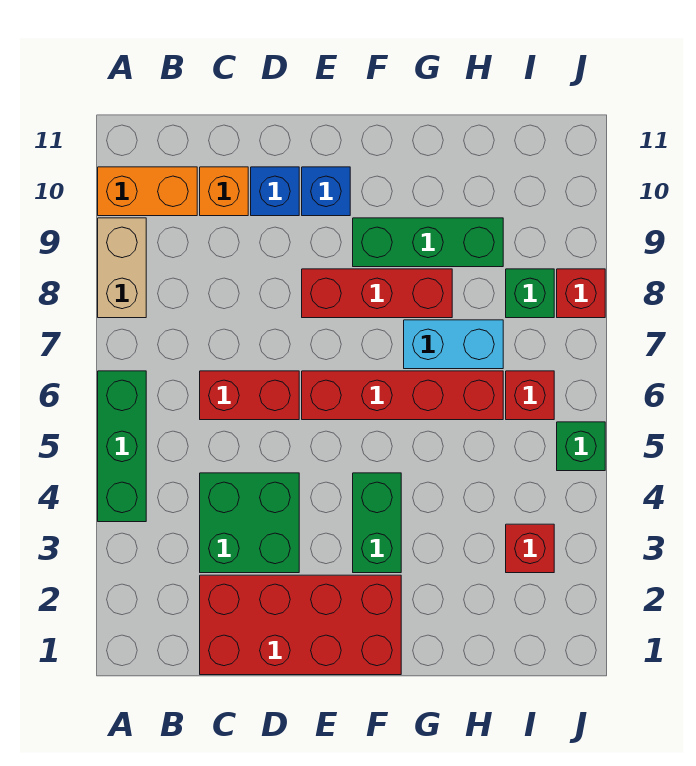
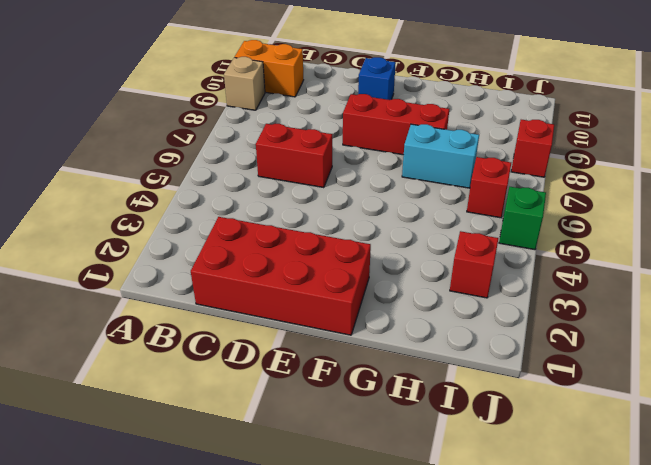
tan brick A9 level 1 -> tan brick A8:A9 level 1
none -> green brick A4:A6 level 1
none -> green brick C3:D4 level 1
none -> orange brick C10 level 1

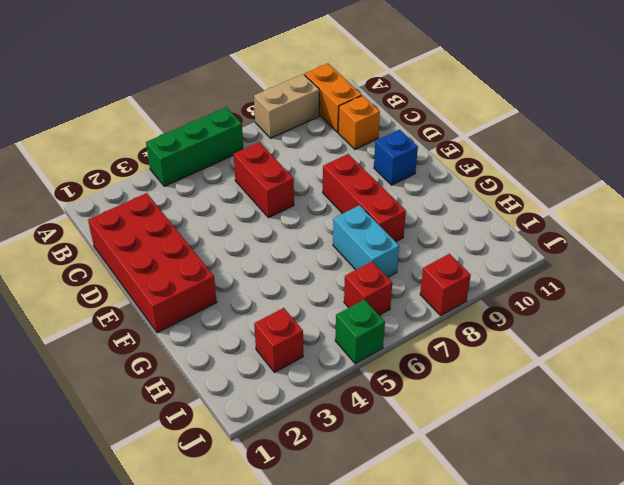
none -> green brick C3:D4 level 1
none -> blue brick D10 level 1
none -> red brick E6:H6 level 1

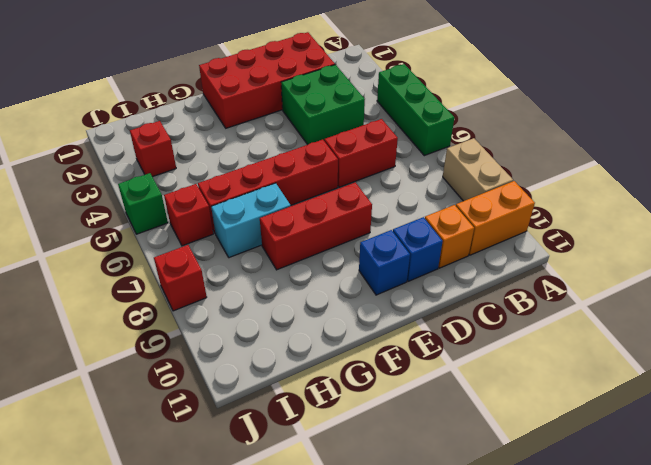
none -> green brick F3:F4 level 1
none -> green brick F9:H9 level 1
none -> green brick I8 level 1

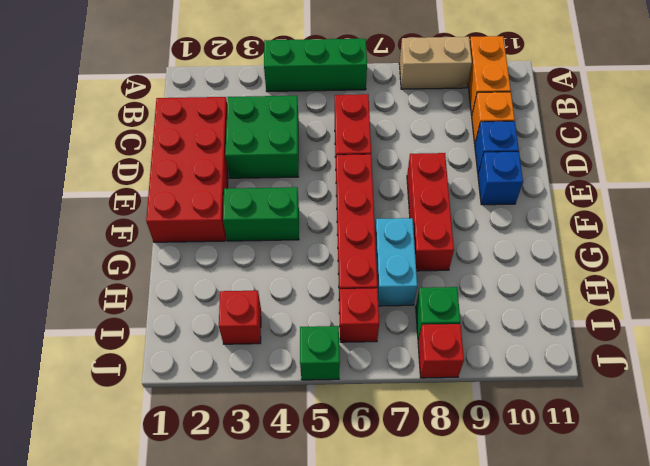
none -> green brick F9:H9 level 1

